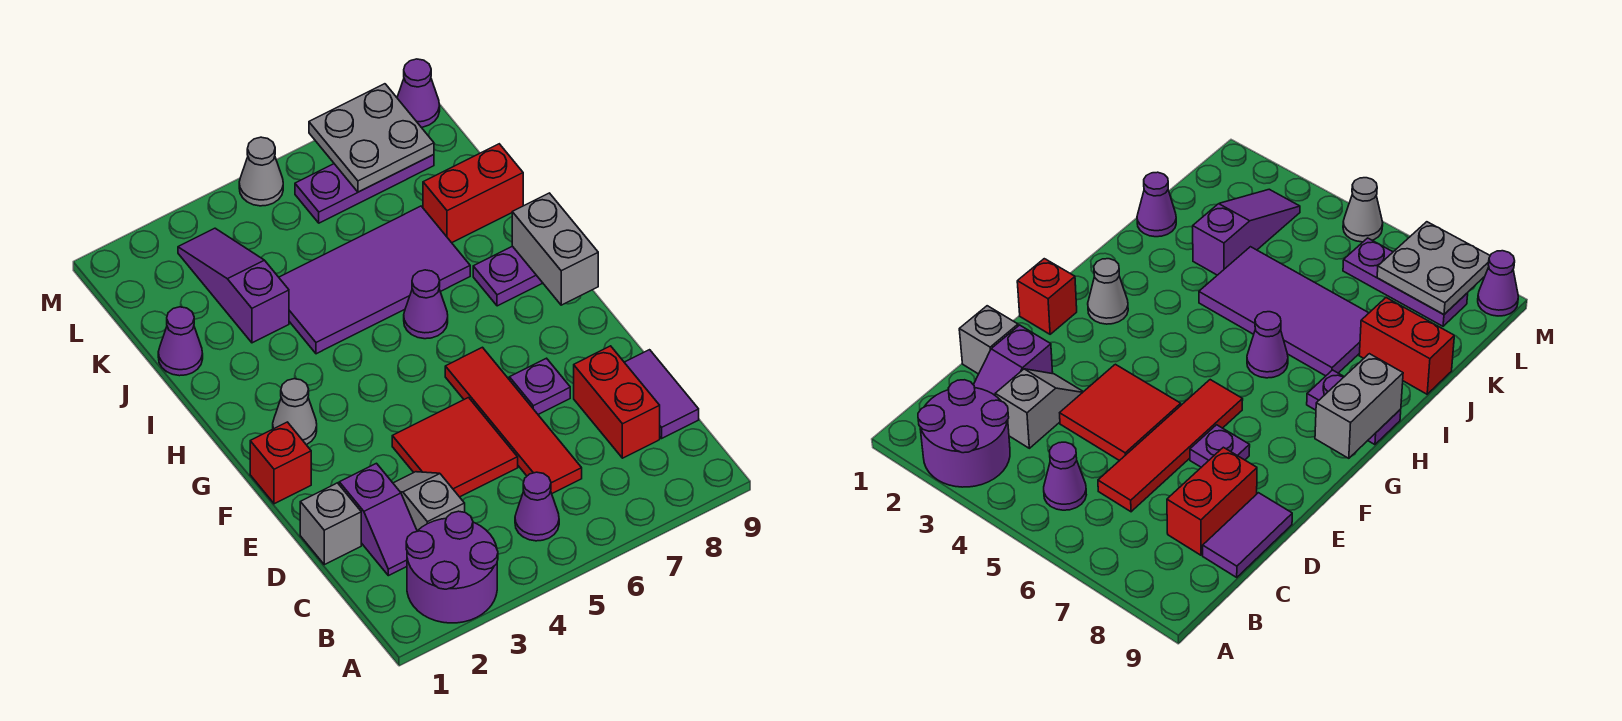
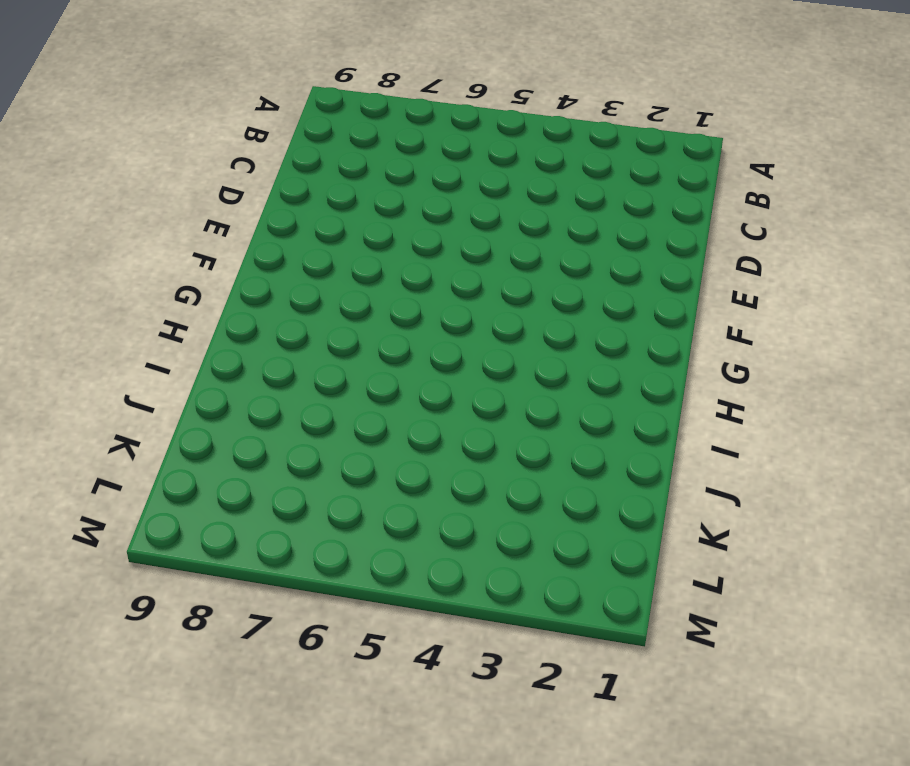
none -> purple round brick A2:B3 level 1
none -> purple cone B5 level 1
none -> purple slope C2:D2 level 1 top D

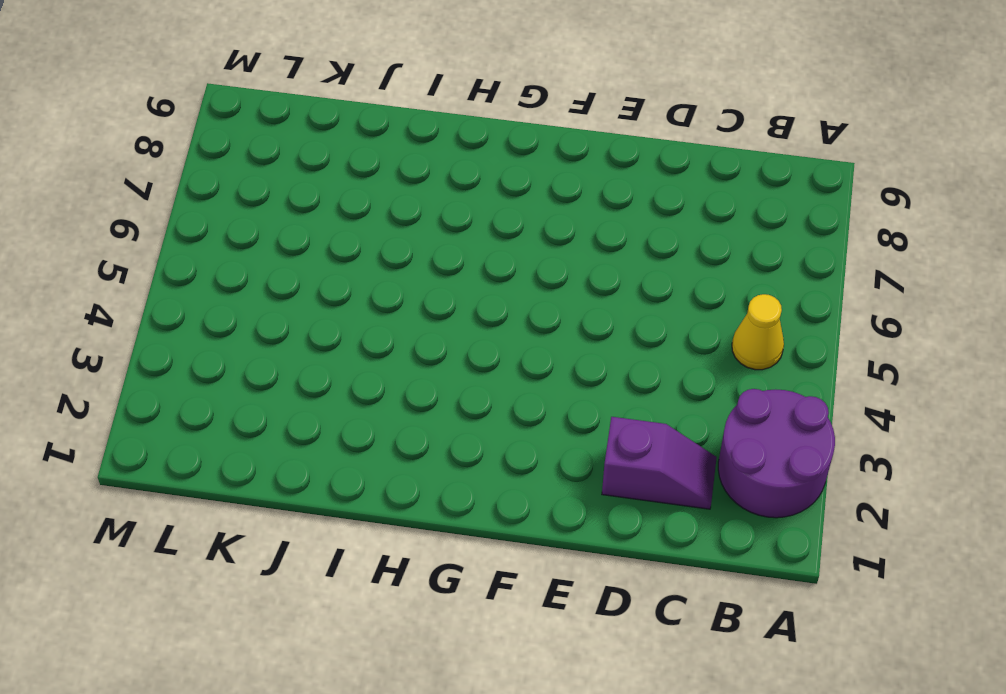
yellow cone B5 level 1 -> purple cone B5 level 1
none -> grey slope C3:D3 level 1 top C
none -> red tile C6:F6 level 1
none -> red brick C8:D8 level 1

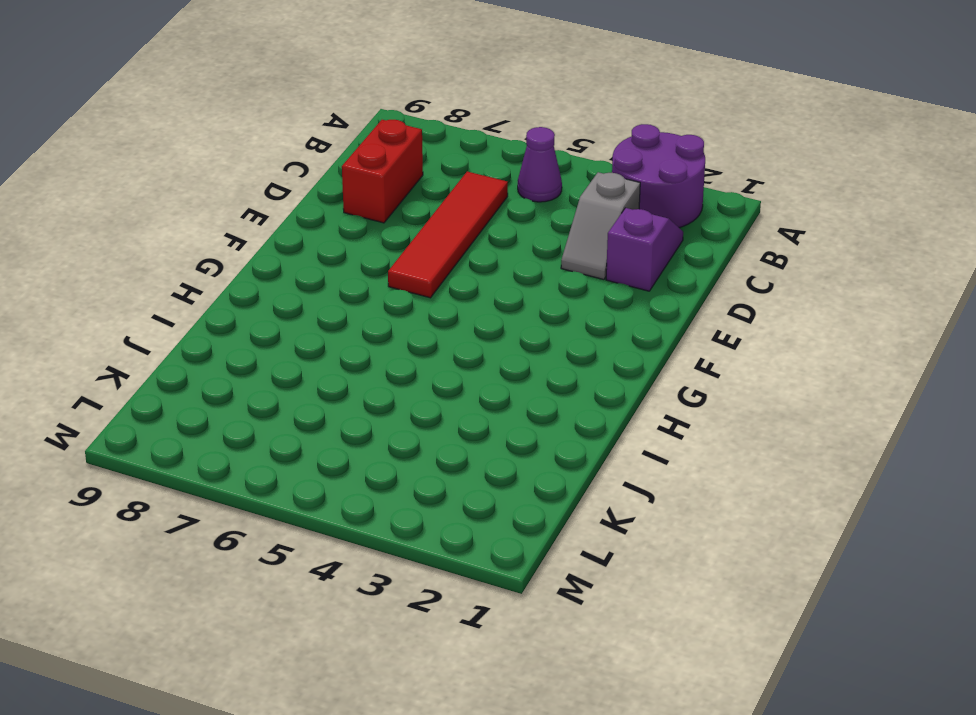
none -> purple tile C9:D9 level 1
none -> grey brick D1 level 1
none -> red tile D4:E5 level 1

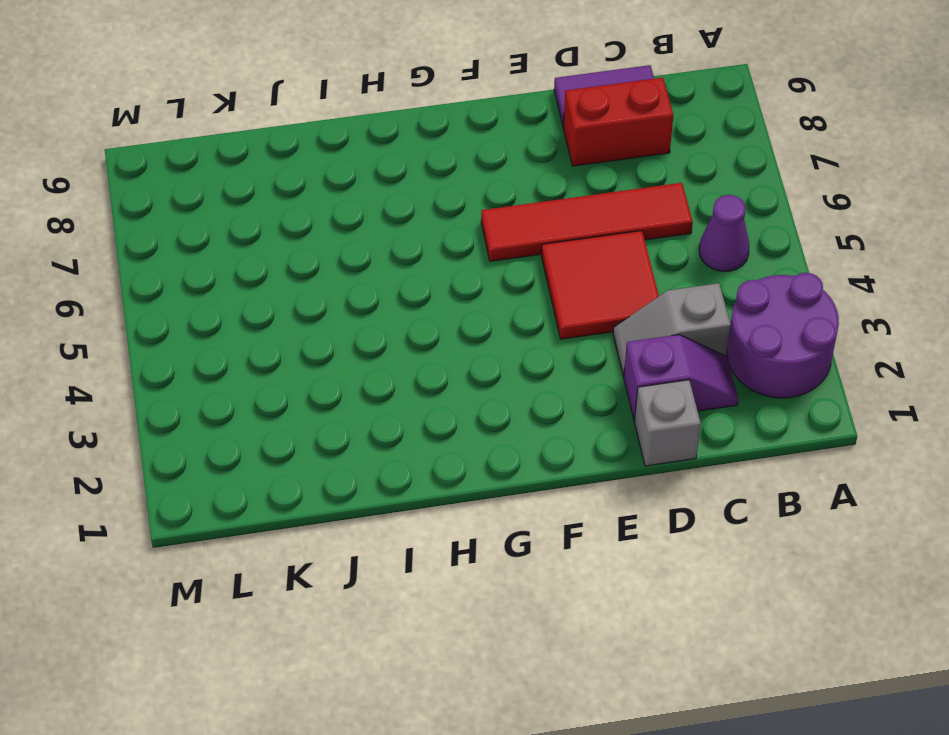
none -> purple plate E7 level 1
none -> red brick F1 level 1
none -> grey cone G2 level 1

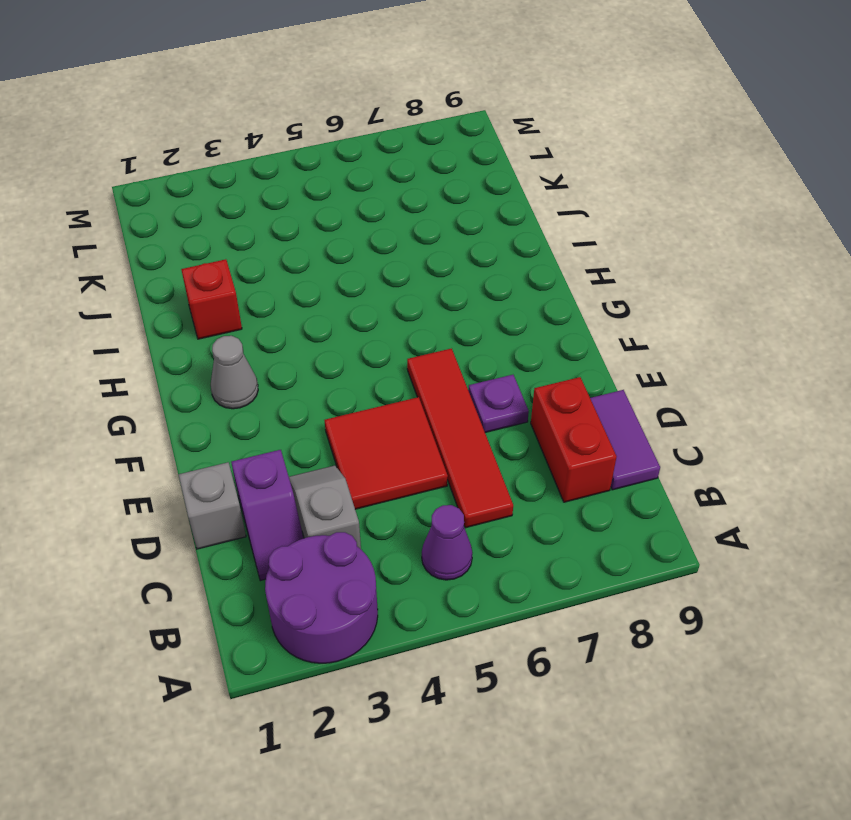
red brick I2 level 1 -> red brick F1 level 1
none -> purple cone H6 level 1
none -> purple plate H8:H9 level 1
none -> purple tile I4:J7 level 1

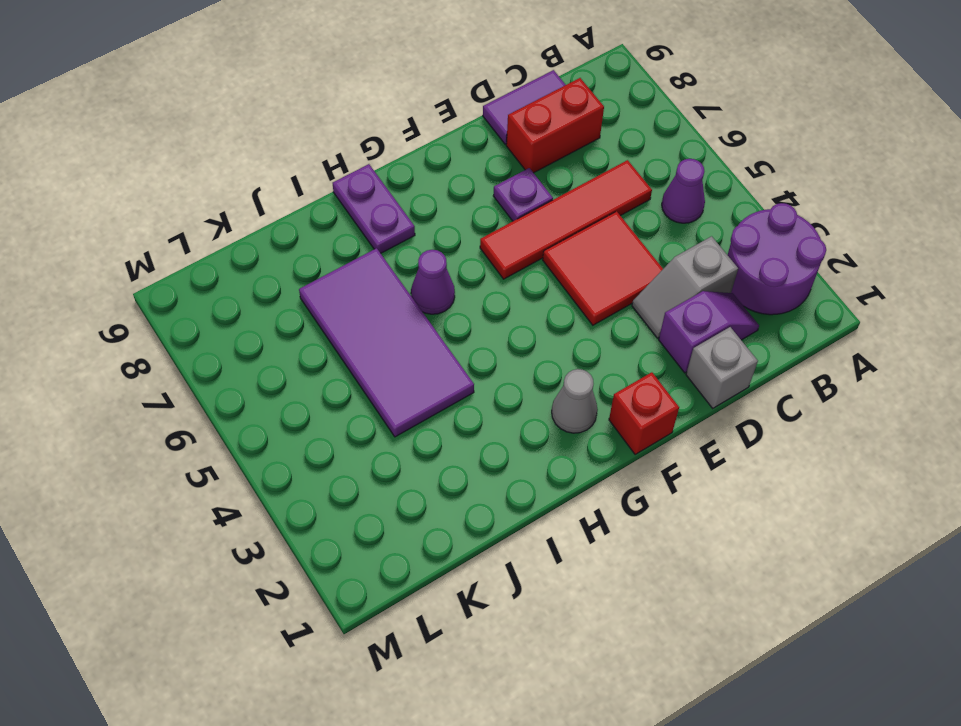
none -> purple cone J1 level 1
none -> purple slope J3:L3 level 1 top J
none -> red brick J8:J9 level 1

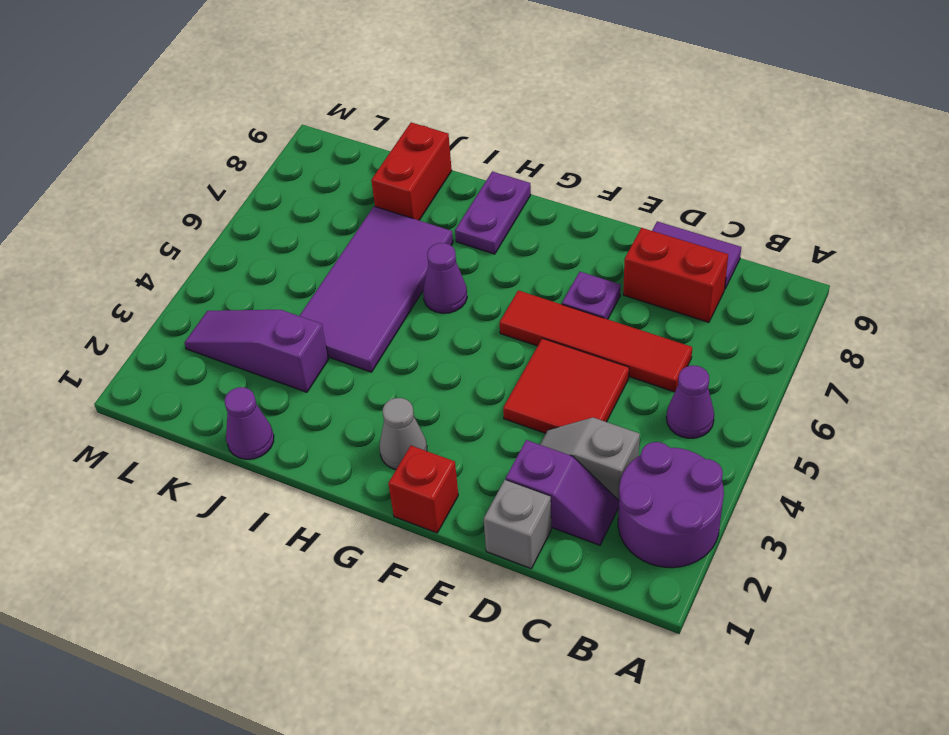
none -> purple plate L6:L8 level 1
none -> grey cone M5 level 1
none -> purple cone M9 level 1

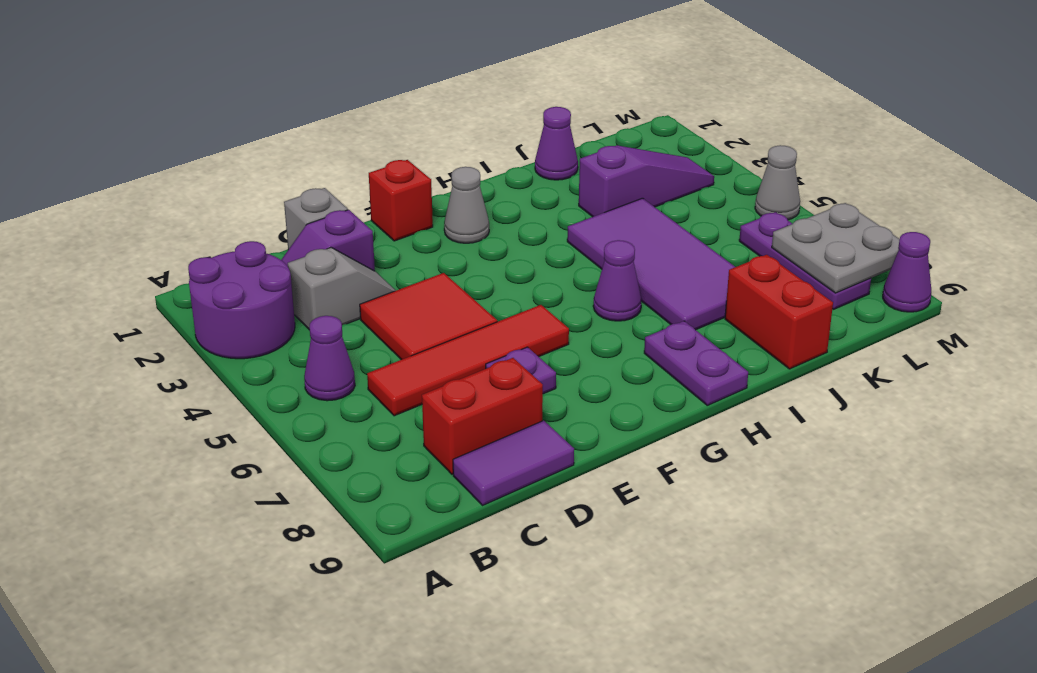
none -> grey brick G9:H9 level 2

